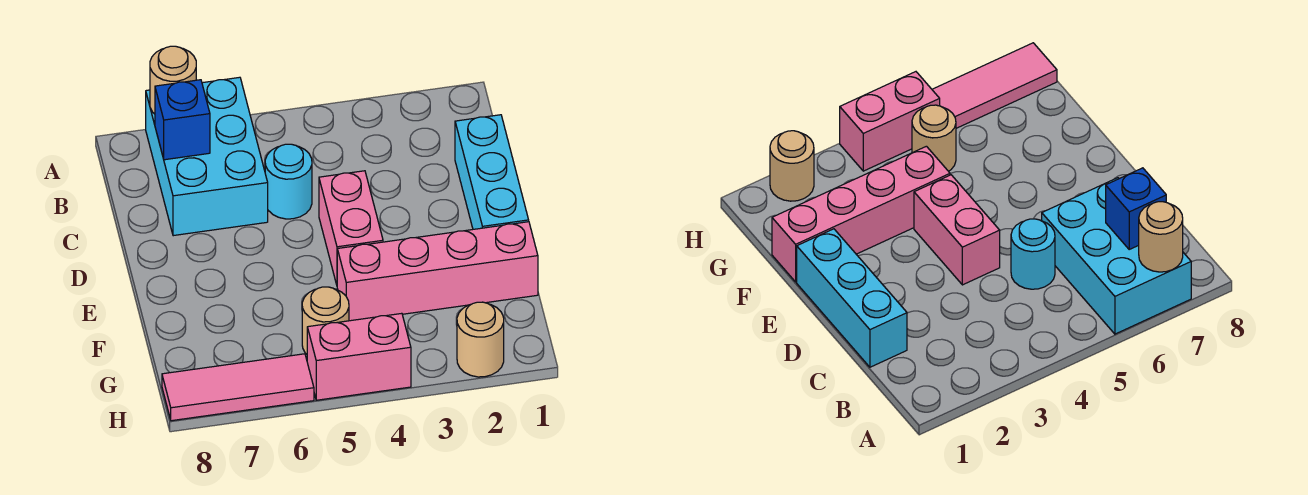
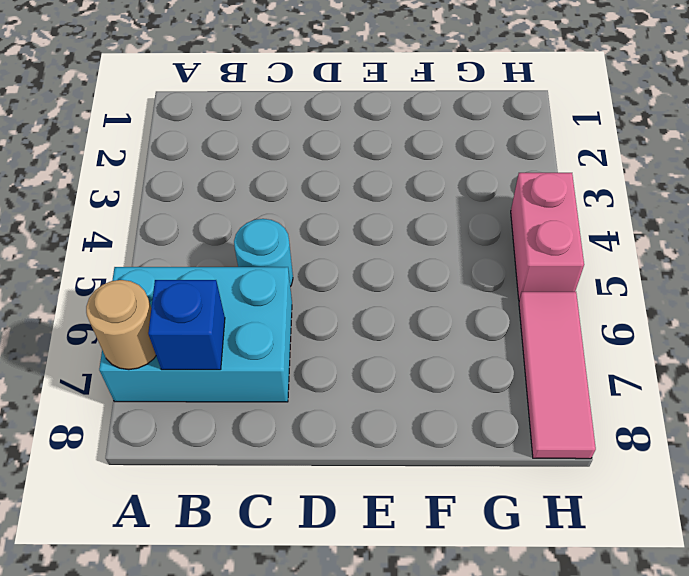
none -> cyan brick C1:E1 level 1
none -> pink brick D4:E4 level 1

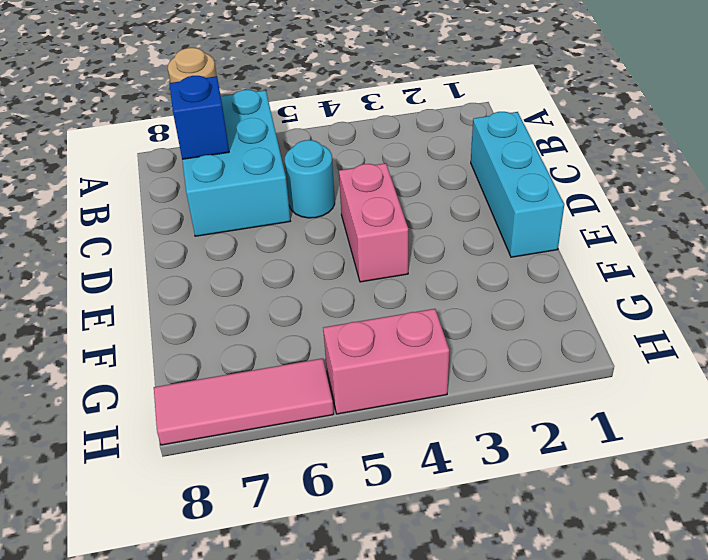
none -> pink brick F1:F4 level 1
none -> tan round brick G5 level 1

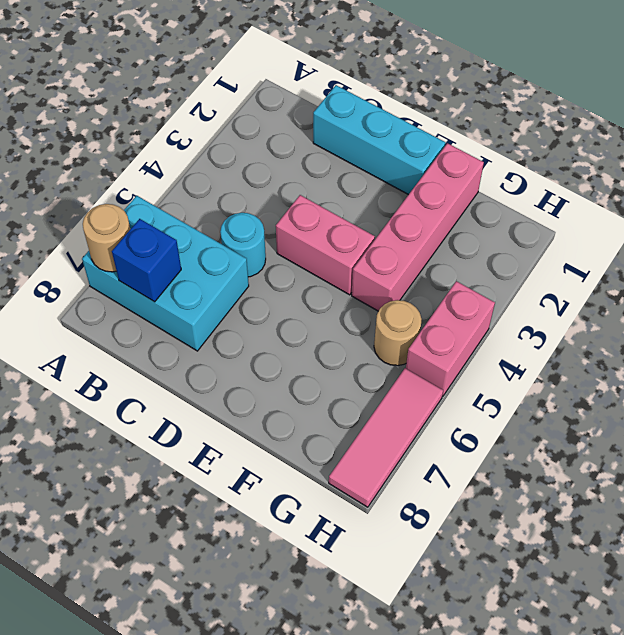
none -> tan round brick H2 level 1

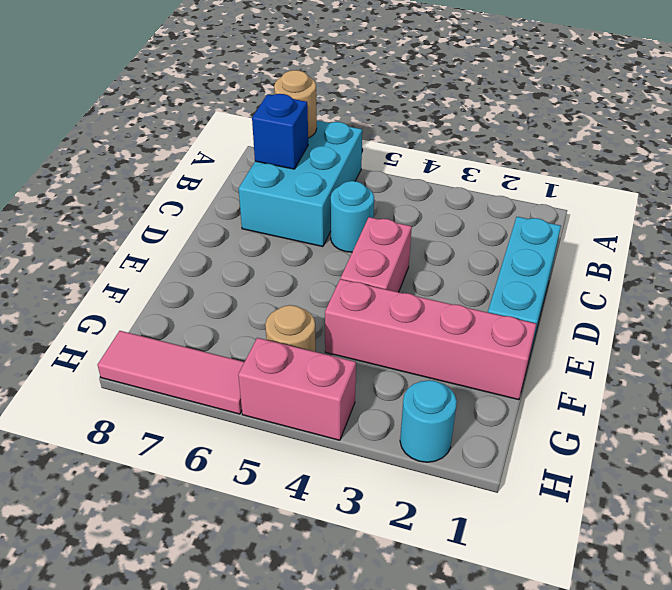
cyan round brick H2 level 1 -> tan round brick H2 level 1

